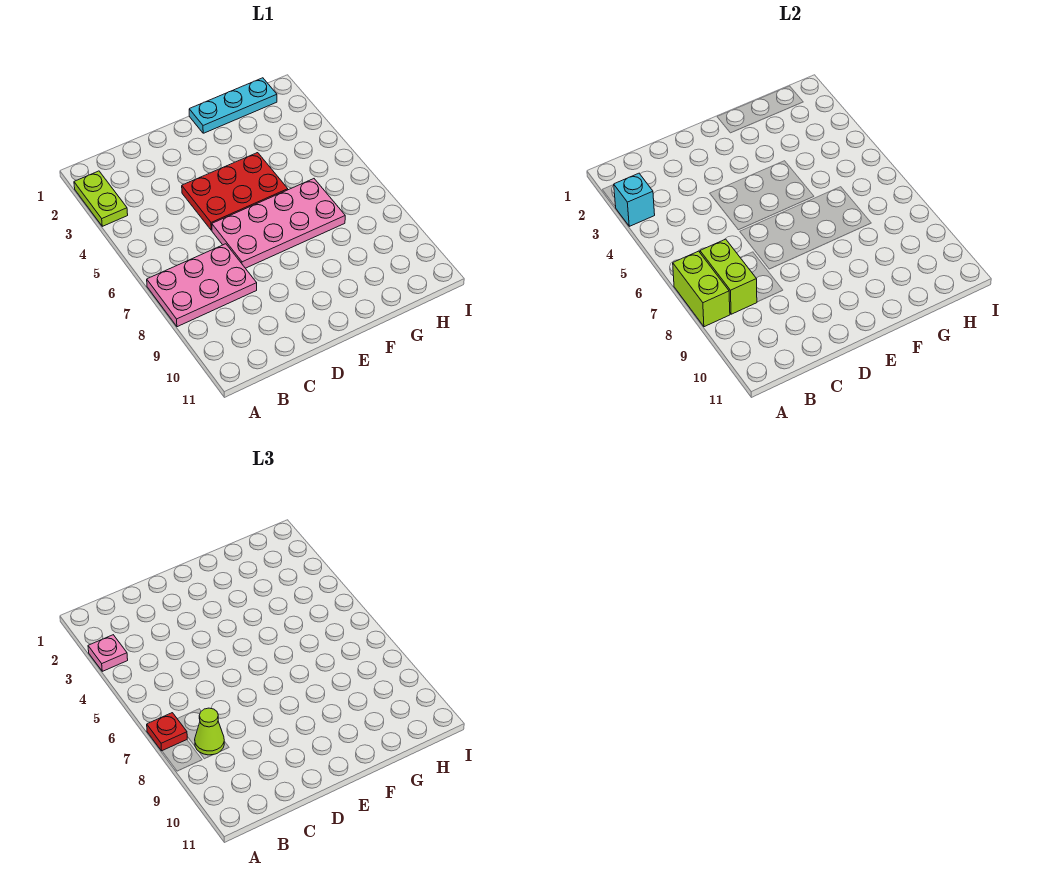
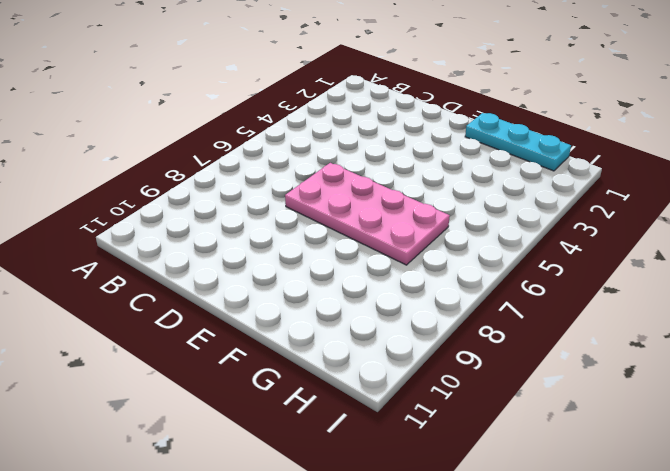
none -> lime plate A2:A3 level 1
none -> pink plate A7:C8 level 1

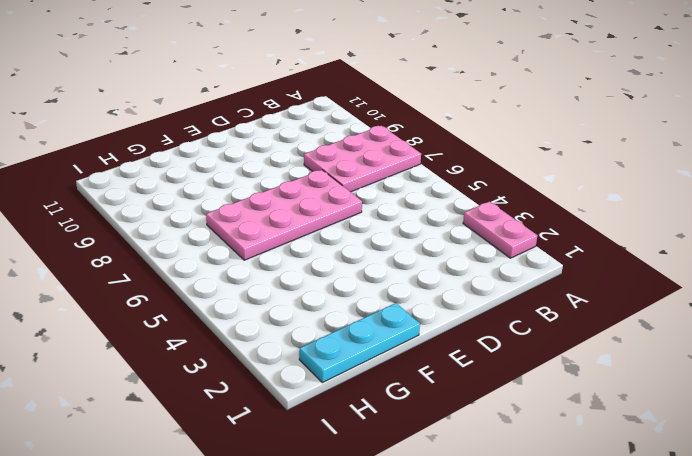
pink plate A2:A3 level 1 -> lime plate A2:A3 level 1
none -> red plate D4:F5 level 1
none -> cyan brick A3 level 2

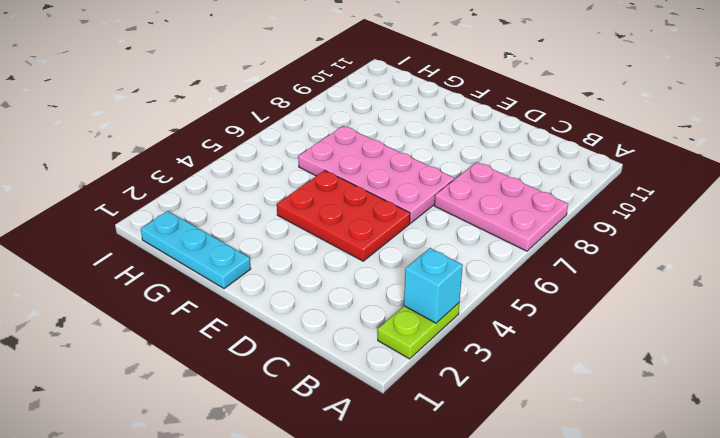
none -> lime brick A7:A8 level 2
none -> lime brick B7:B8 level 2

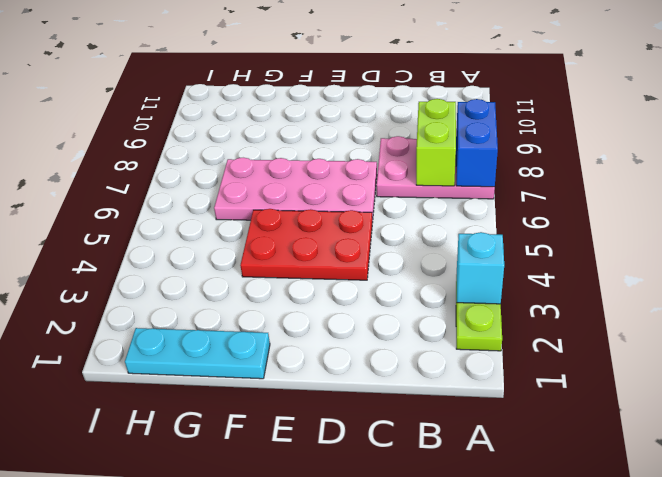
blue brick A7:A8 level 2 -> lime brick A7:A8 level 2
none -> pink plate A3 level 3
none -> red plate A7 level 3

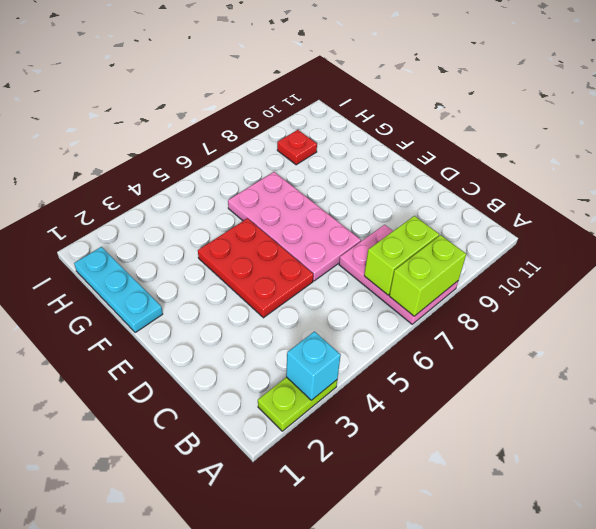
red plate H9 level 1 -> red plate A7 level 3
none -> pink plate A3 level 3
none -> lime cone B8 level 3

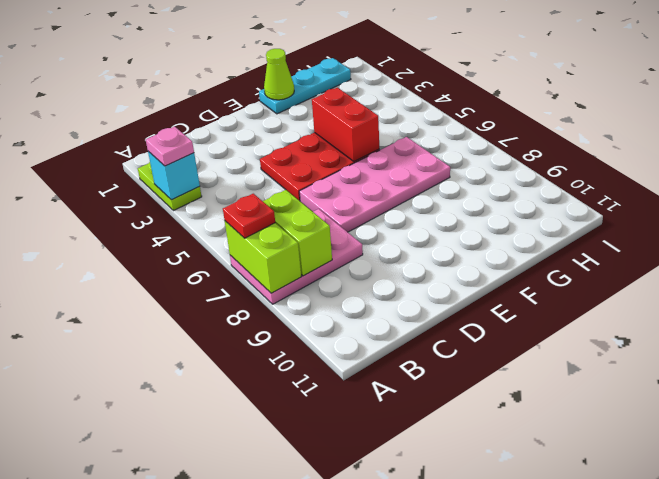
lime cone F1 level 2 -> lime cone B8 level 3
red brick F4:F5 level 2 -> none

